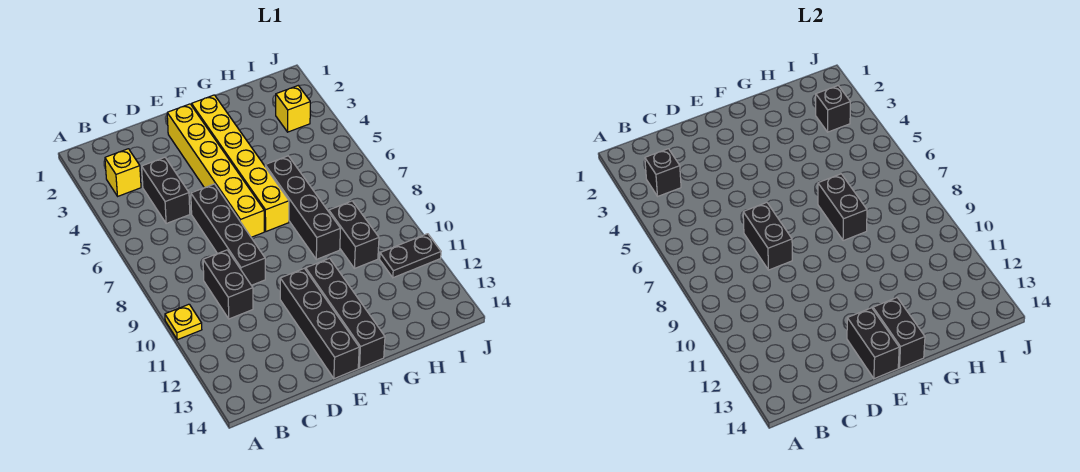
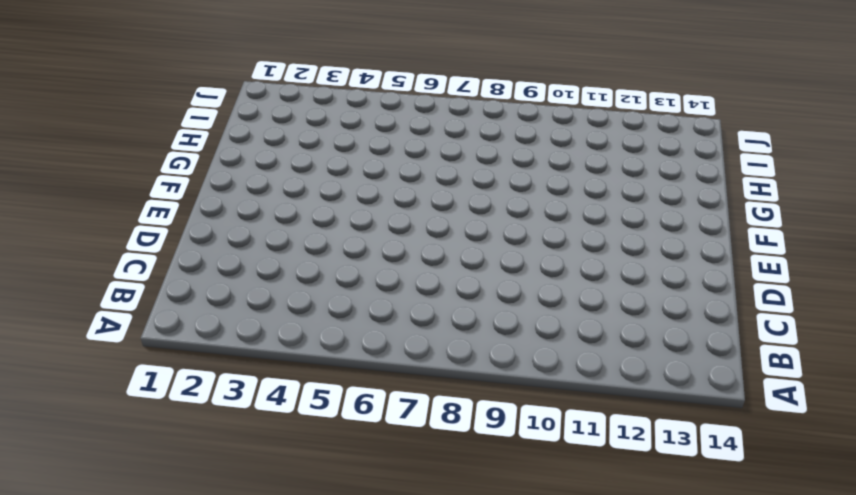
none -> yellow plate A10 level 1
none -> yellow brick B3 level 1
none -> black brick C4:C5 level 1

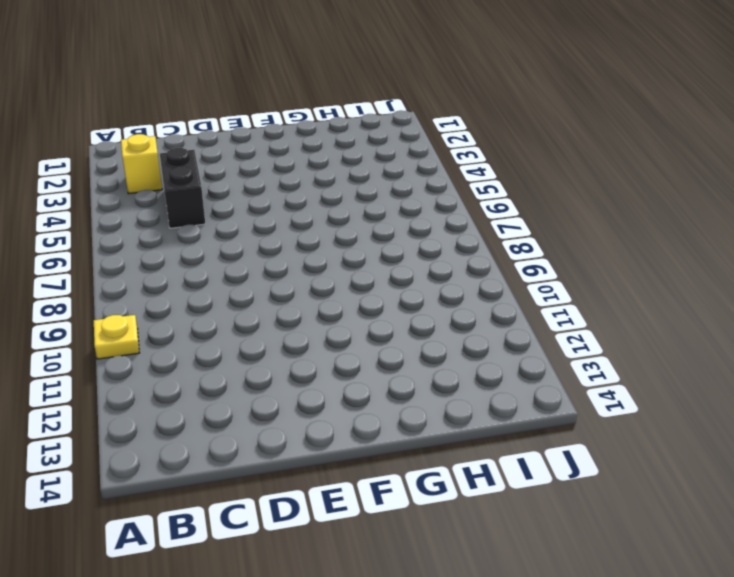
none -> black brick C9:C10 level 1
none -> black brick D6:D9 level 1
none -> yellow brick E2:E7 level 1

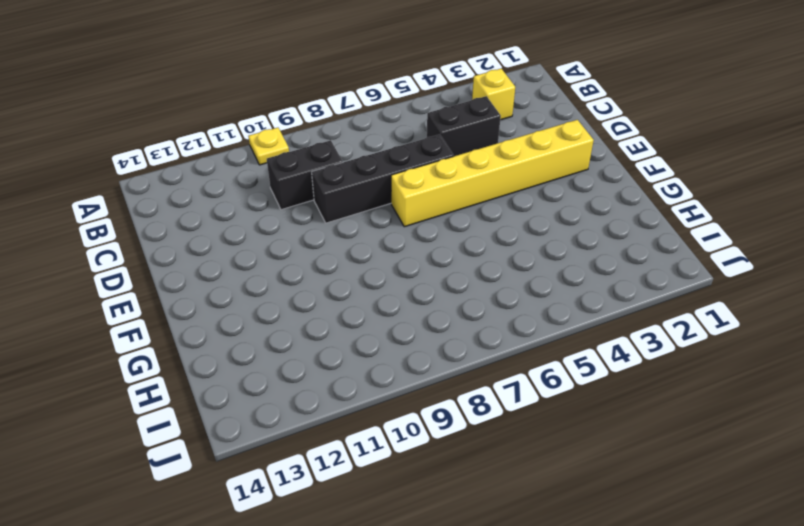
none -> black brick E11:E14 level 1
none -> yellow brick F2:F7 level 1
none -> black brick F11:F14 level 1

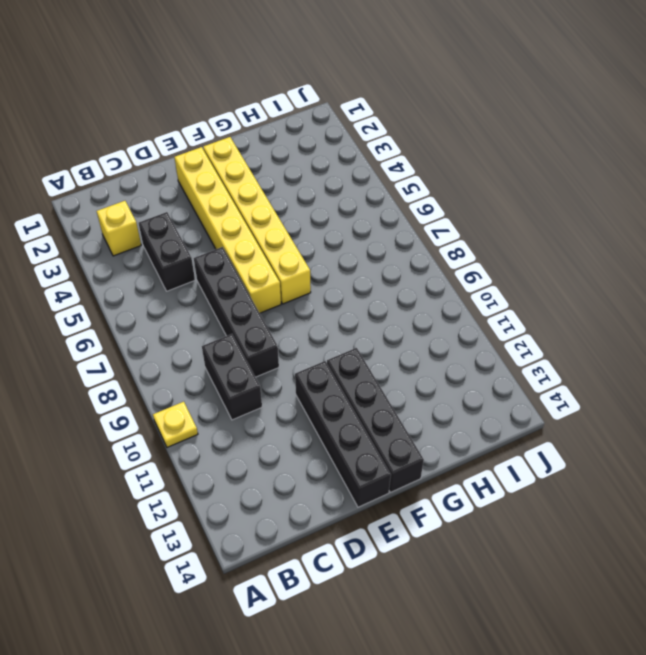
none -> black brick G6:G9 level 1
none -> black brick H9:H10 level 1
none -> yellow brick I3 level 1

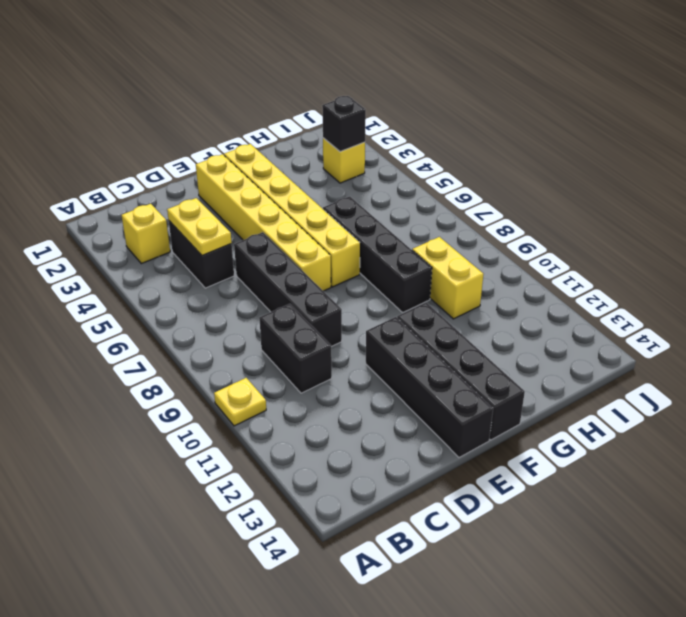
yellow plate C4:C5 level 2 -> none
yellow brick H9:H10 level 1 -> black brick H9:H10 level 1
none -> black plate I11:J11 level 1
none -> black brick B3 level 2
none -> black brick D7:D8 level 2

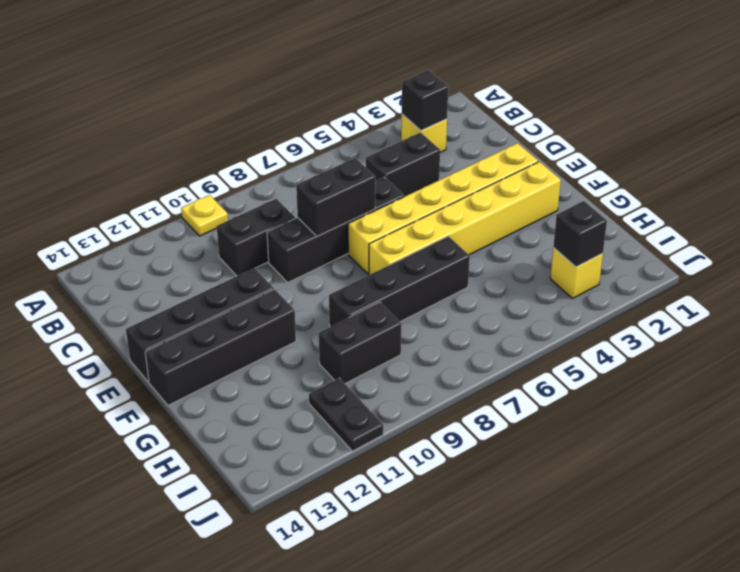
none -> black brick E13:E14 level 2
none -> black brick F13:F14 level 2
none -> black brick G7:G8 level 2

